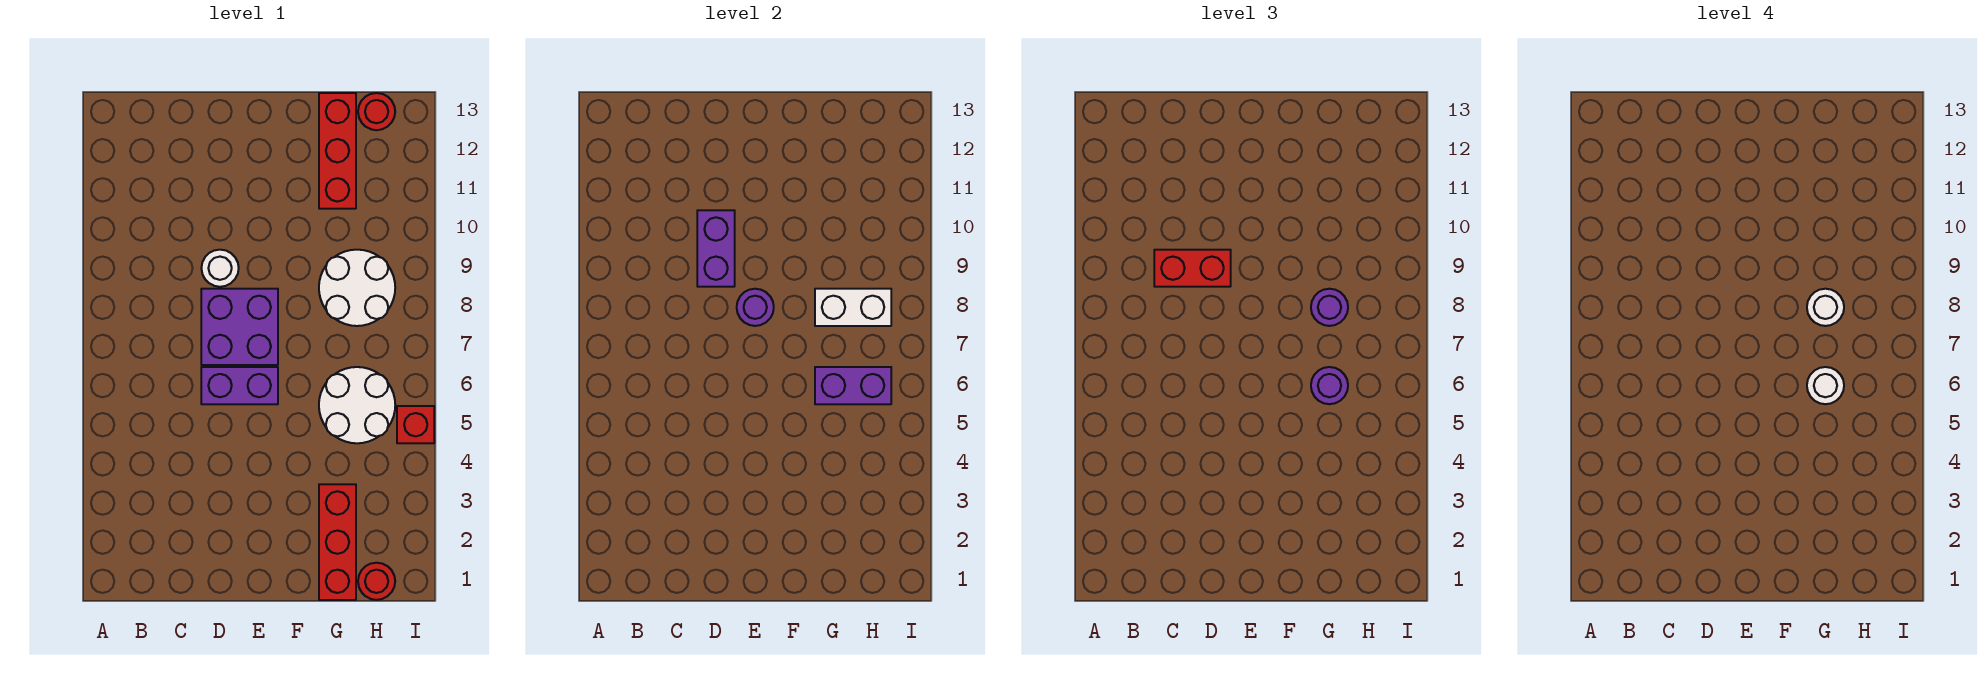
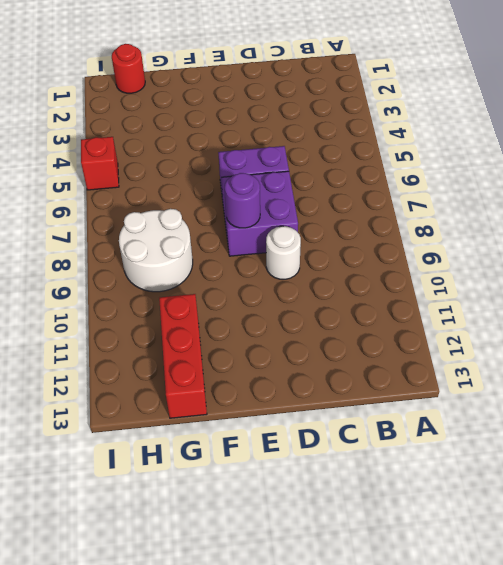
none -> red brick G1:G3 level 1
none -> white round brick G5:H6 level 1
none -> red round brick H13 level 1

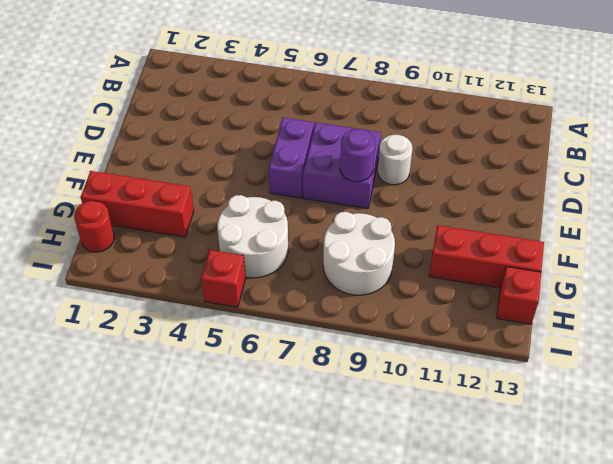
red brick H13 level 1 -> red round brick H13 level 1
none -> purple brick D9:D10 level 2
none -> purple brick G6:H6 level 2
none -> white brick G8:H8 level 2

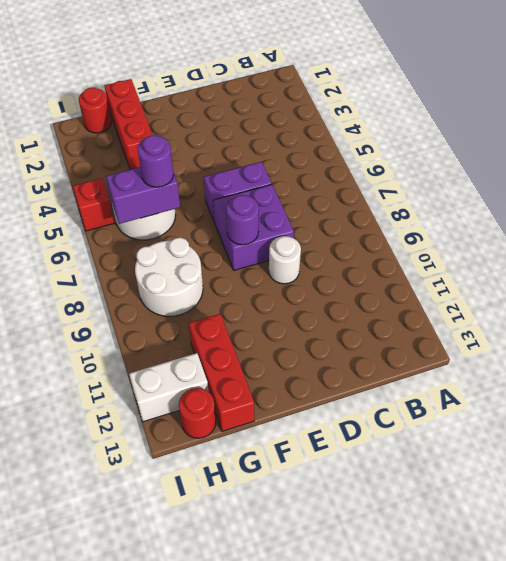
white brick H12:I12 level 1 -> white brick G8:H8 level 2
none -> purple brick D9:D10 level 2
none -> red brick C9:D9 level 3
none -> purple round brick G8 level 3

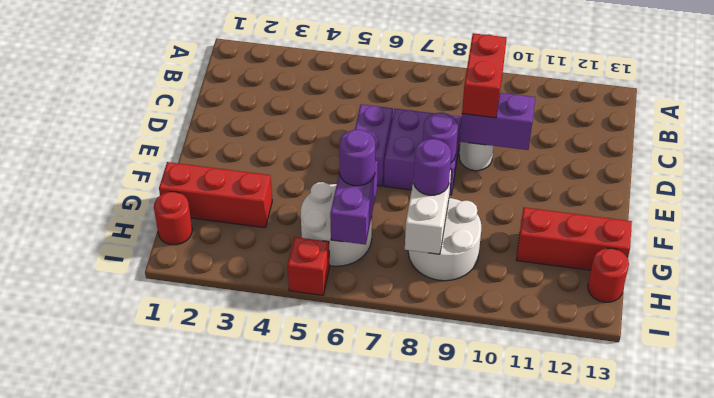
none -> white round brick G6 level 4
none -> white round brick G8 level 4

